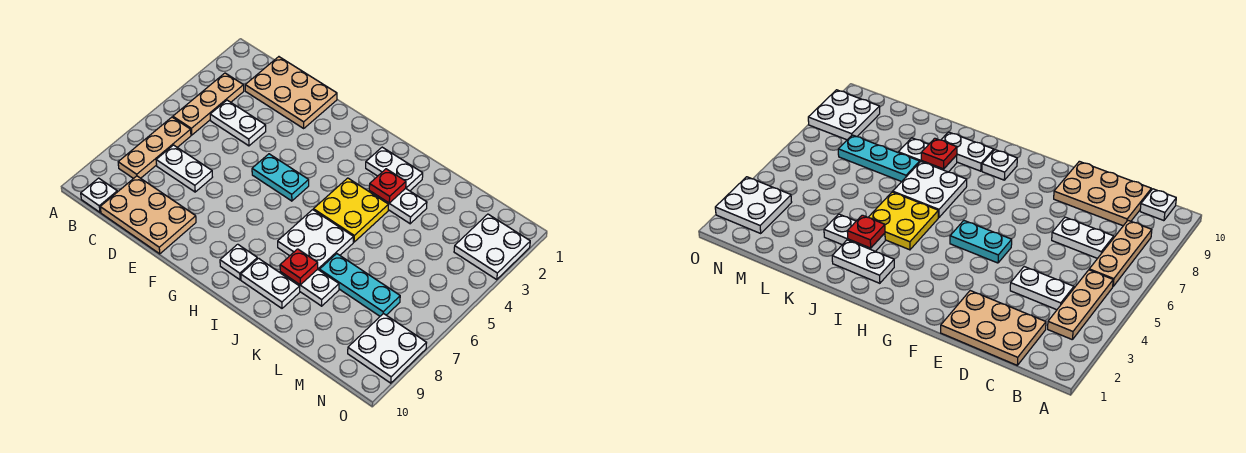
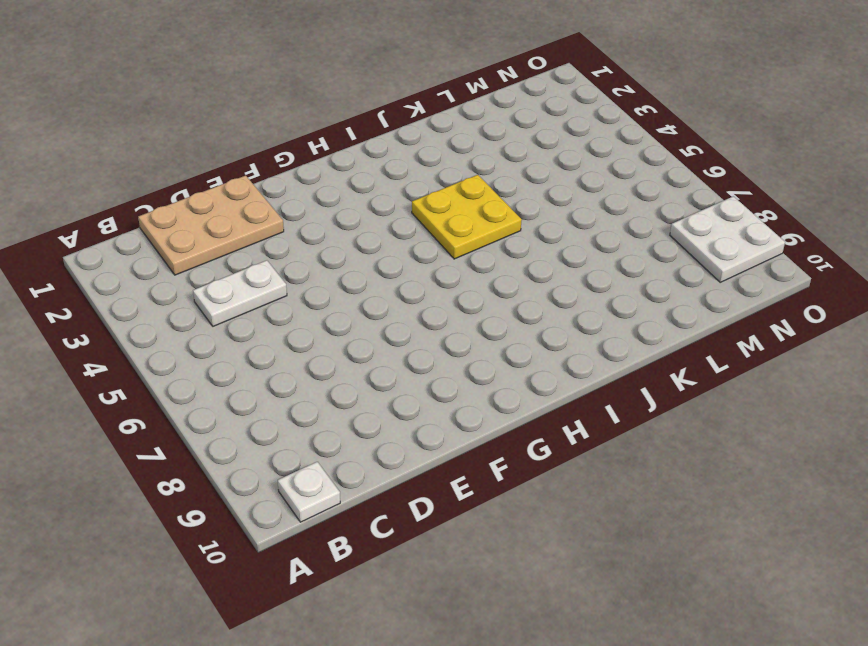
none -> tan plate B3:B5 level 1
none -> tan plate B6:B8 level 1
none -> white plate C7:D7 level 1

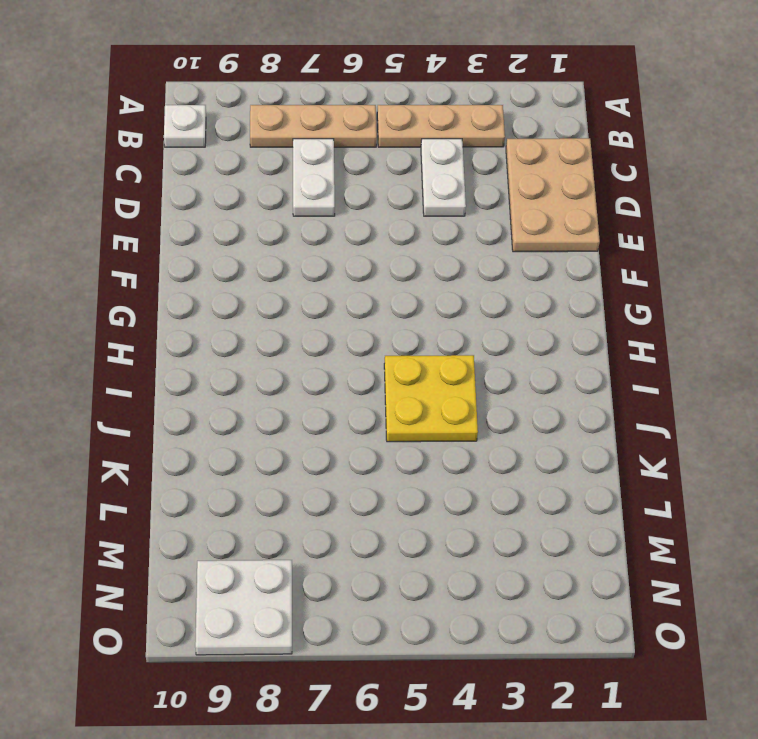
none -> tan plate C9:E10 level 1
none -> cyan plate F5:G5 level 1
none -> white plate H9 level 1

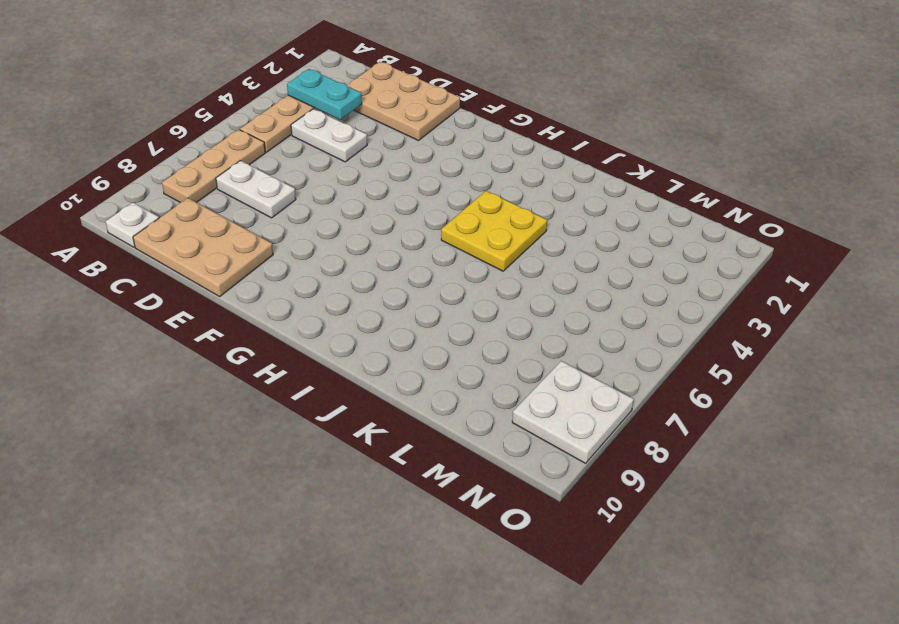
cyan plate B3:C3 level 2 -> cyan plate F5:G5 level 1
none -> white plate H9 level 1
none -> white plate I2:J2 level 1
none -> white plate I6:J7 level 1

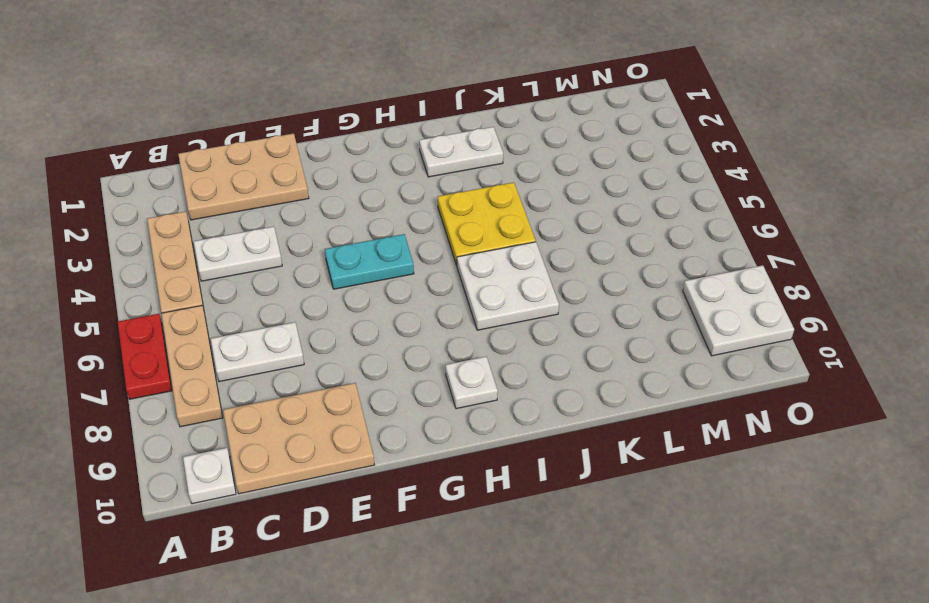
red plate A6:A7 level 1 -> none
none -> white plate I9:J9 level 1
none -> white plate J3:K3 level 1
none -> white plate J8:K8 level 1

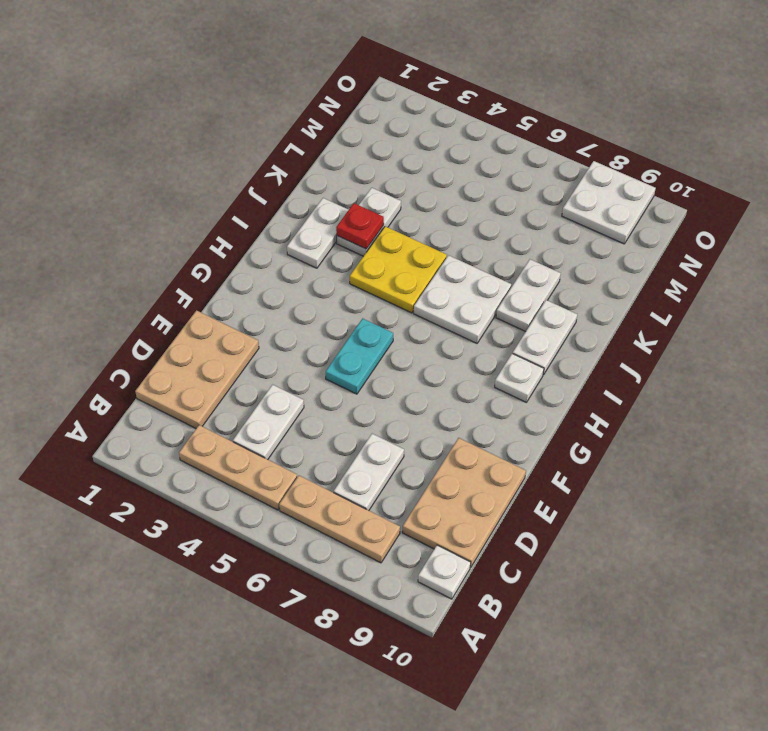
none -> cyan plate K7:M7 level 1
none -> white plate N2:O3 level 1
none -> red plate J8 level 2

